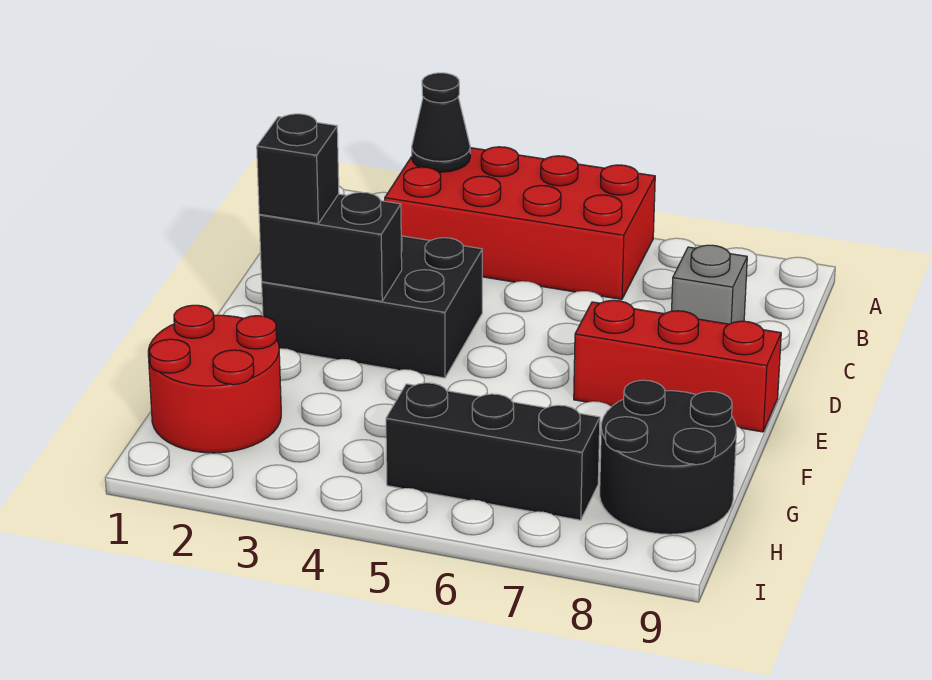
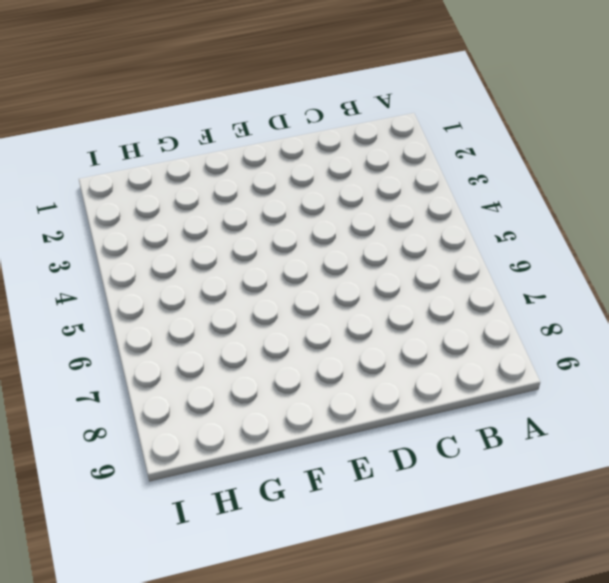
none -> red brick A3:B6 level 1
none -> grey brick C8 level 1

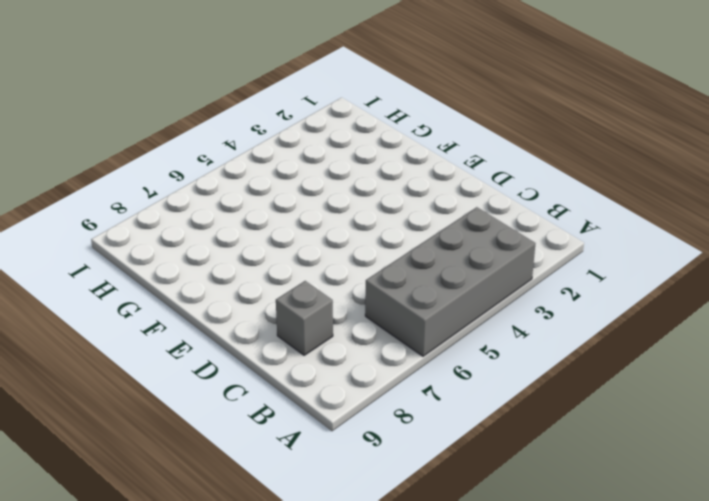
grey brick A3:B6 level 1 -> red brick A3:B6 level 1
none -> black brick D2:E4 level 1
none -> red brick E7:E9 level 1

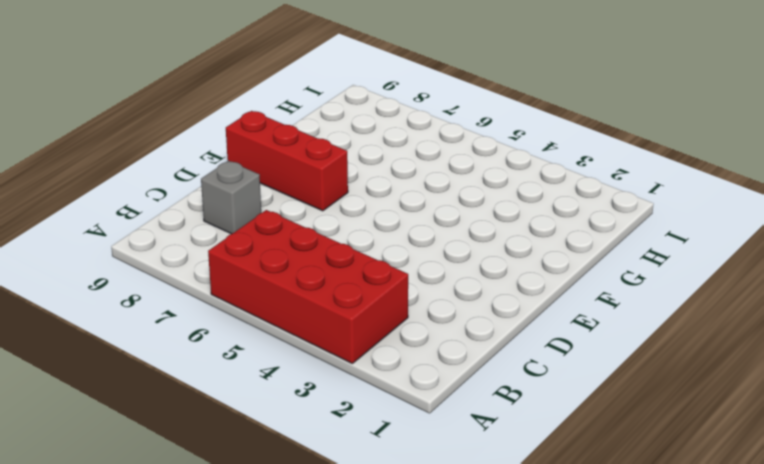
none -> black brick D2:E4 level 1
none -> red round brick G1:H2 level 1

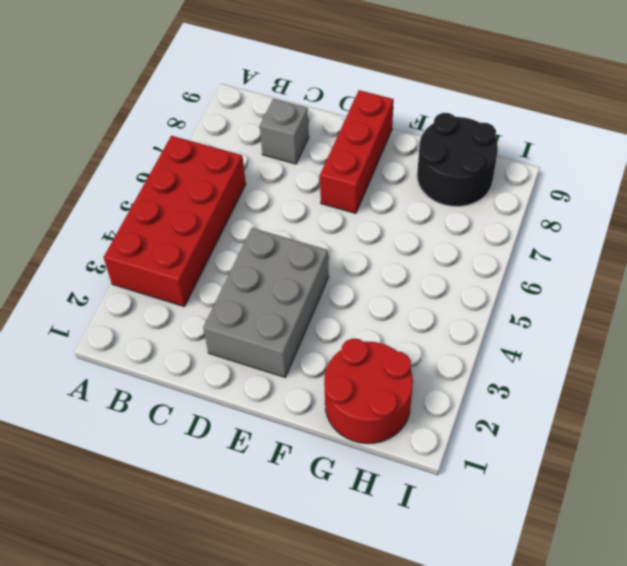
grey brick D2:E4 level 1 -> black brick D2:E4 level 1
none -> black brick H5:H7 level 1
none -> black cone A3 level 2

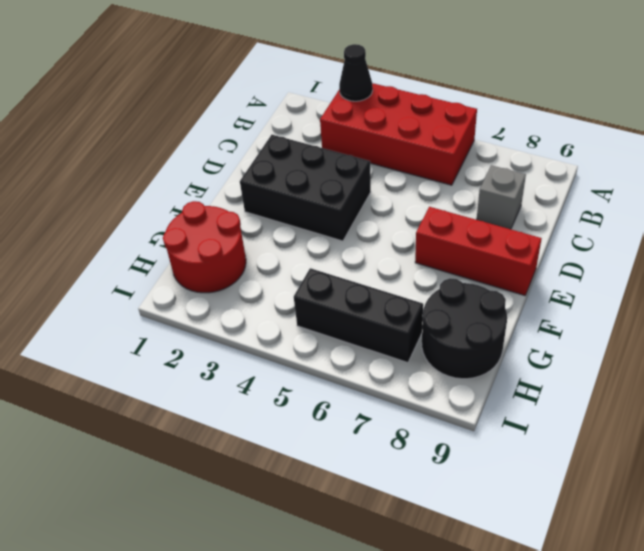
none -> black brick E2:E3 level 2
none -> black brick E2 level 3

